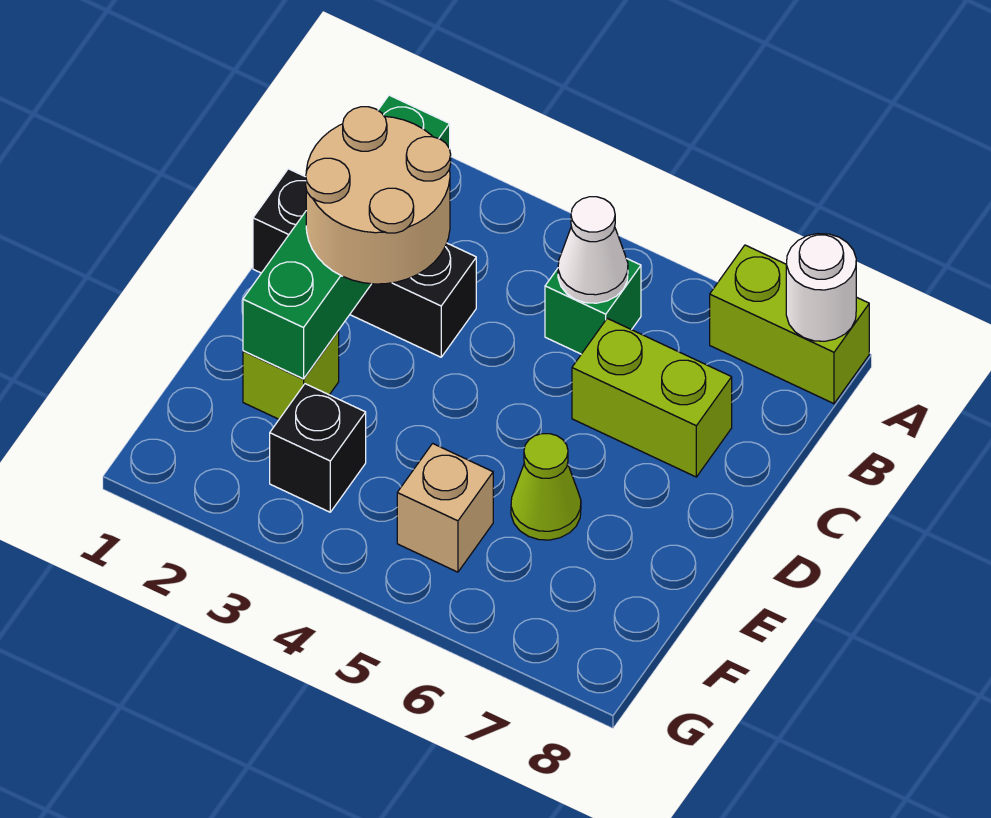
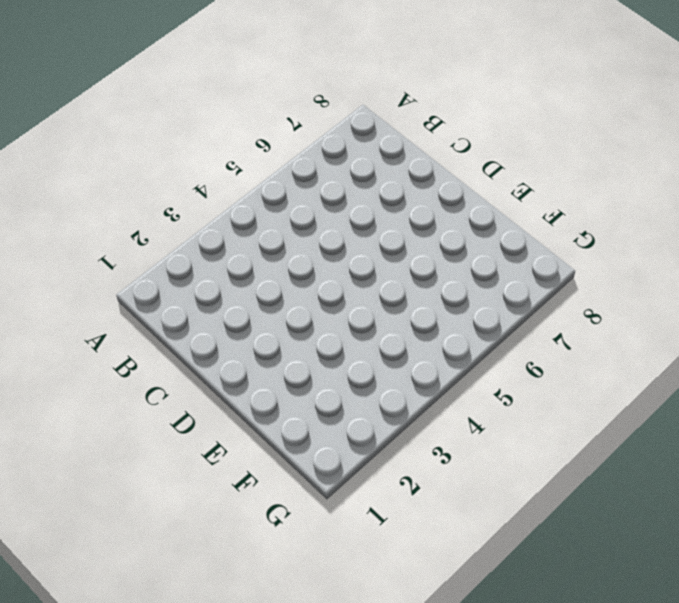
none -> lime brick A7:A8 level 1
none -> green brick B5 level 1
none -> black brick C1:C3 level 1

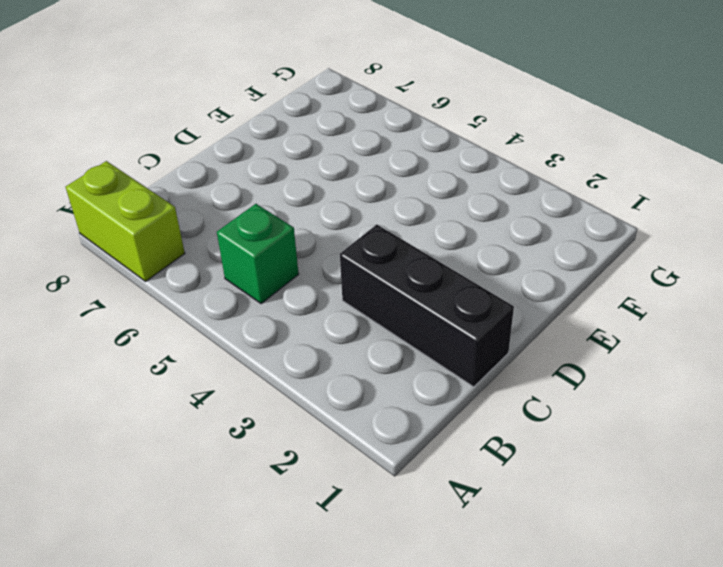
none -> lime brick C6:C7 level 1
none -> lime brick E2 level 1
none -> lime cone E6 level 1

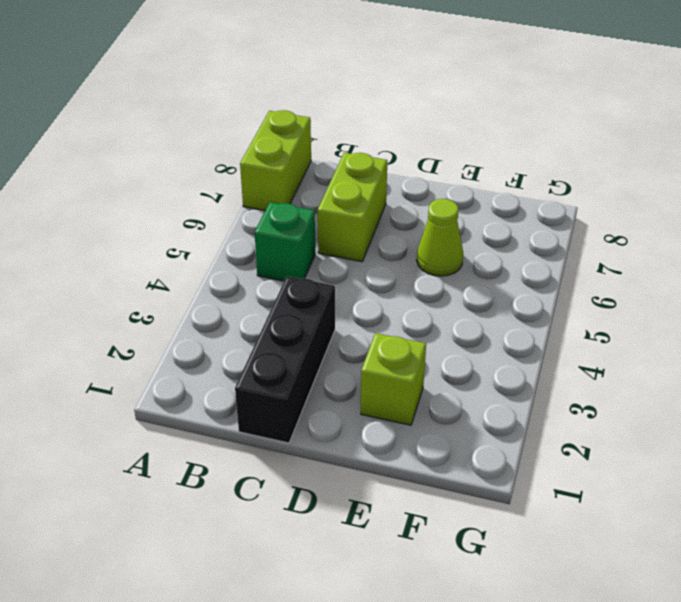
none -> black brick F3 level 1
none -> tan brick F5 level 1
none -> white round brick A8 level 2

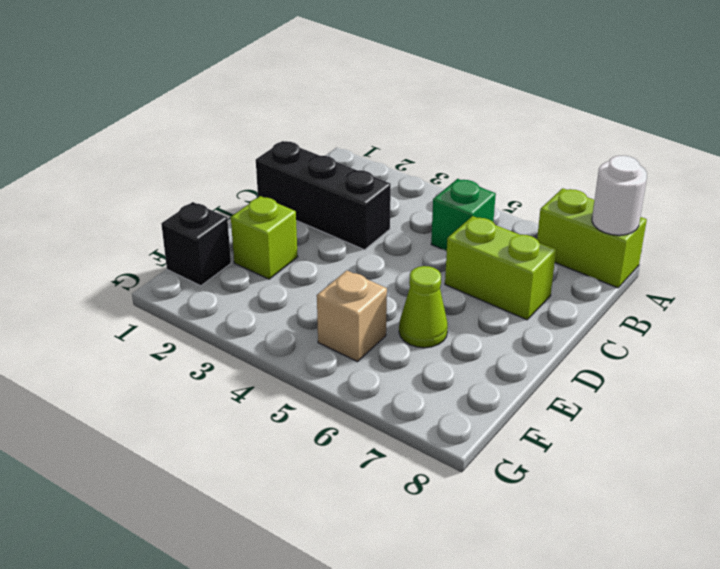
black brick F1 level 1 -> black brick F3 level 1
none -> green brick B2:E2 level 2
none -> white cone B5 level 2
none -> tan round brick C2:D3 level 3

